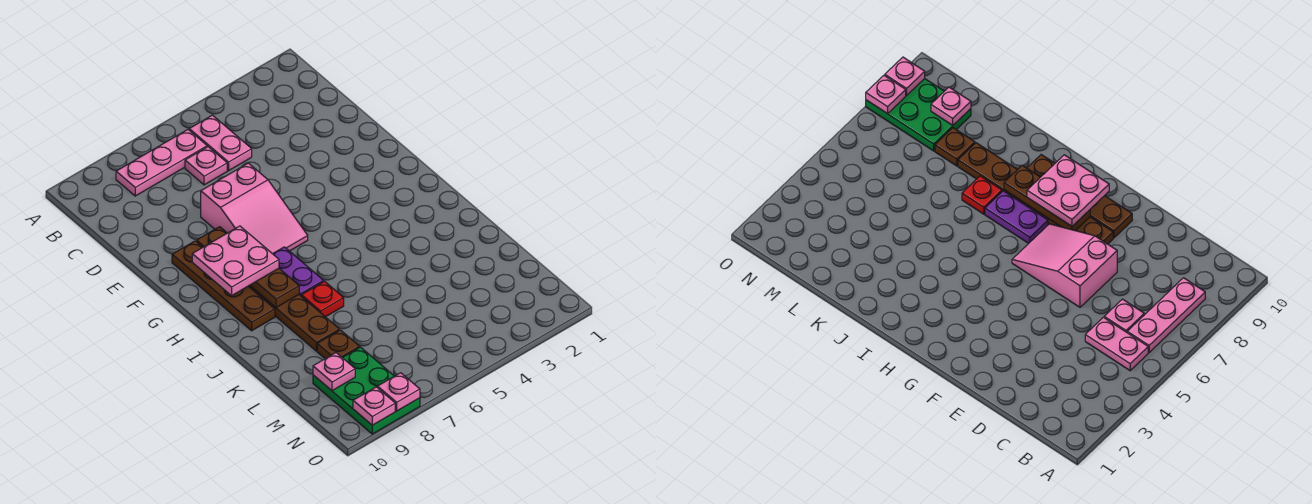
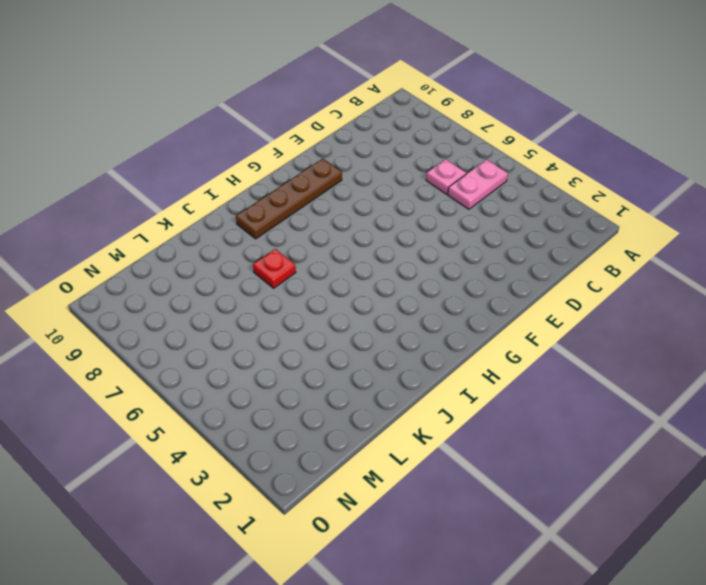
none -> pink plate B6:B8 level 1
none -> pink slope E6:G7 level 1 top E
none -> brown plate F8:K8 level 1

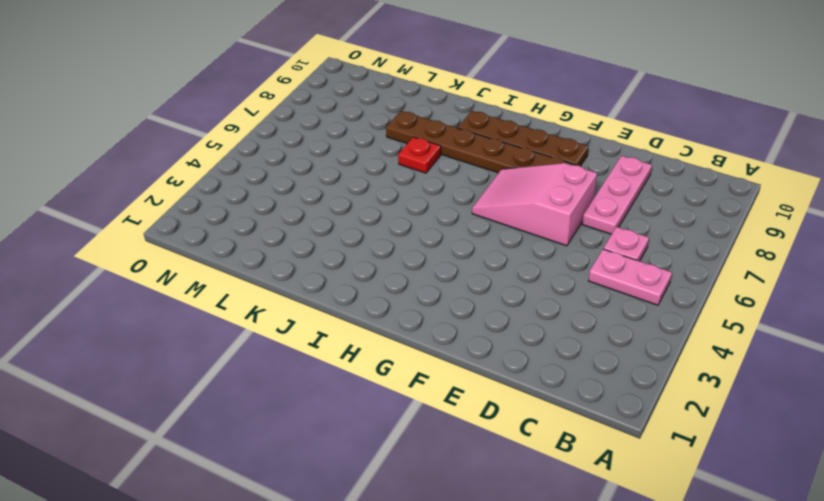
pink plate D7:D9 level 1 -> pink plate B6:B8 level 1
none -> purple plate H7:I7 level 1
none -> brown plate L8 level 1
none -> green plate M8:O9 level 1

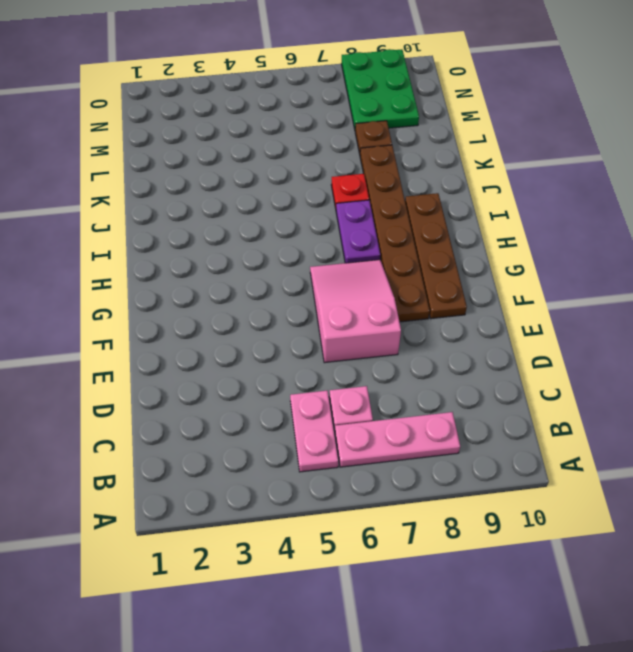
none -> brown plate G8:I8 level 2
none -> pink plate M9 level 2
none -> pink plate O8 level 2

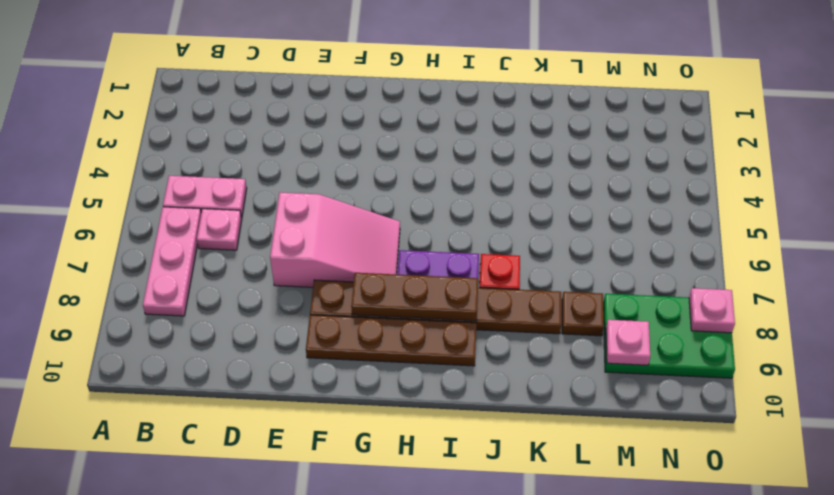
none -> pink plate O9 level 2
none -> pink plate G8:H9 level 3

